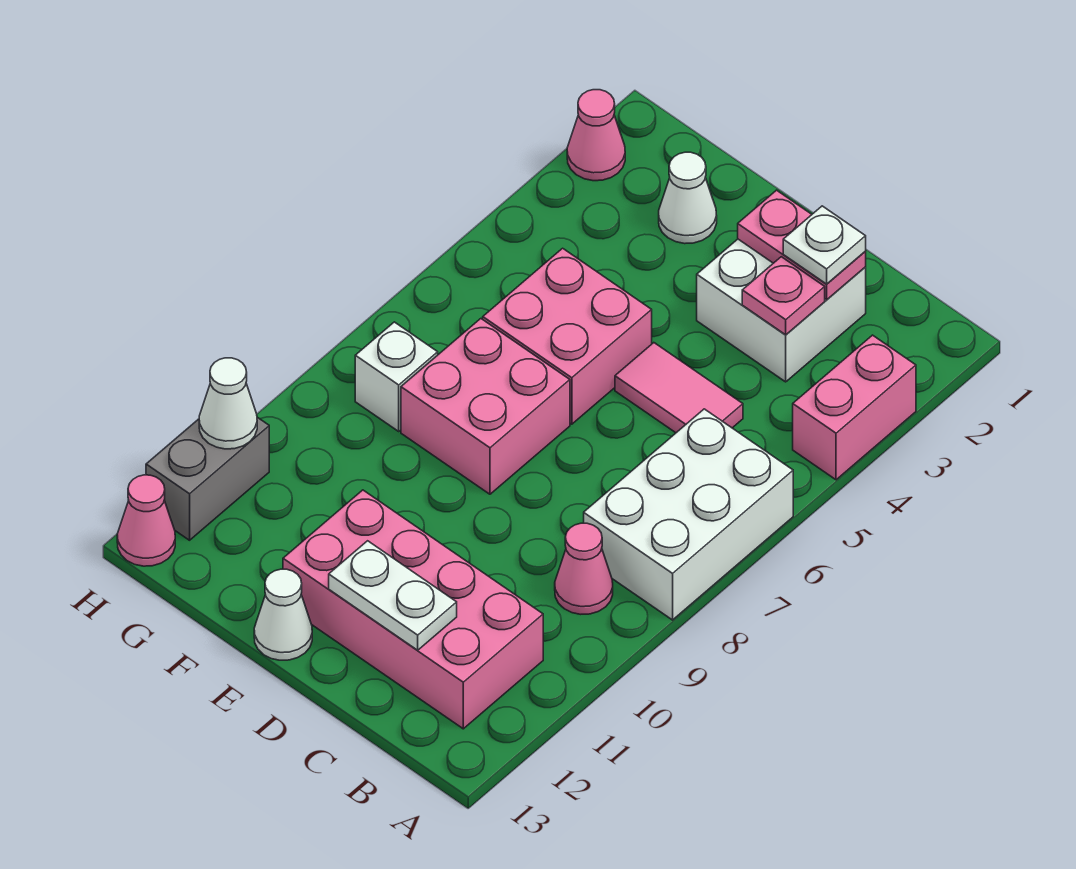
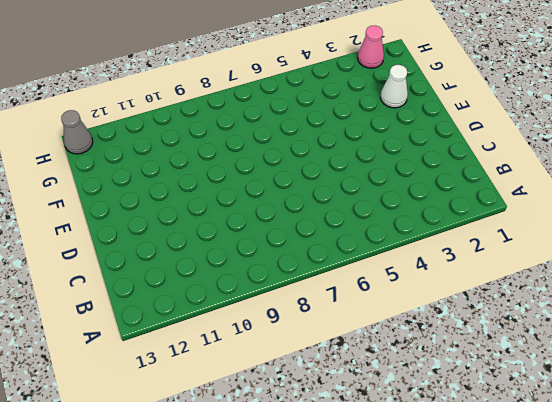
grey cone H13 level 1 -> pink cone H13 level 1
none -> pink brick A3:A4 level 1
none -> white brick A6:B8 level 1
none -> pink cone B9 level 1

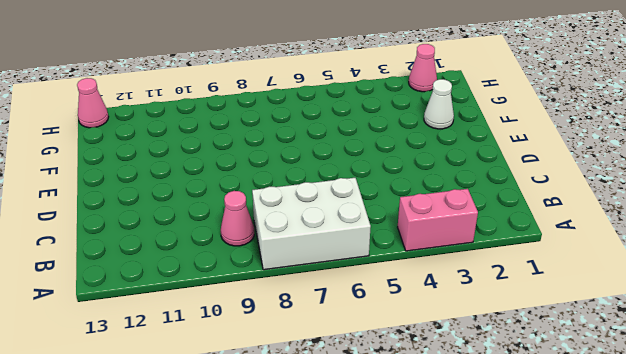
none -> pink brick B11:E12 level 1
none -> white brick C2:D3 level 1
none -> pink tile C5:D5 level 1

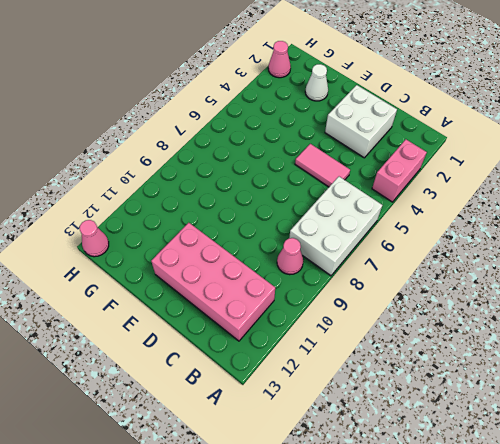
none -> pink brick E5:F6 level 1
none -> pink brick E7:F8 level 1
none -> white cone E13 level 1

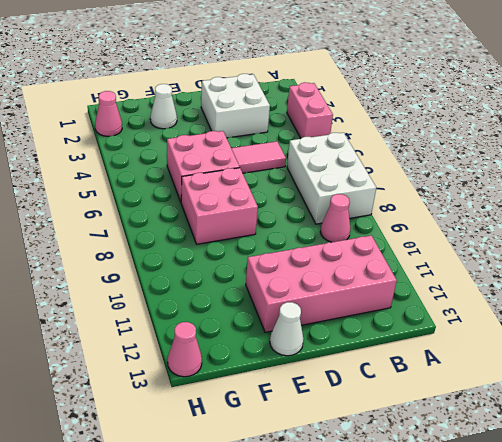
none -> white brick G8 level 1
none -> grey brick H11:H12 level 1
none -> pink plate C2:D2 level 2

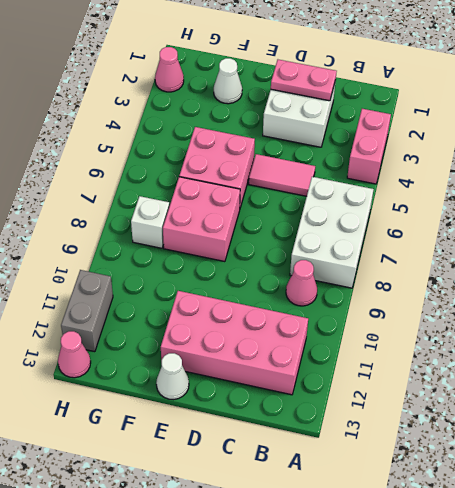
none -> pink plate C3 level 2
none -> white plate C12:D12 level 2
none -> white cone H11 level 2

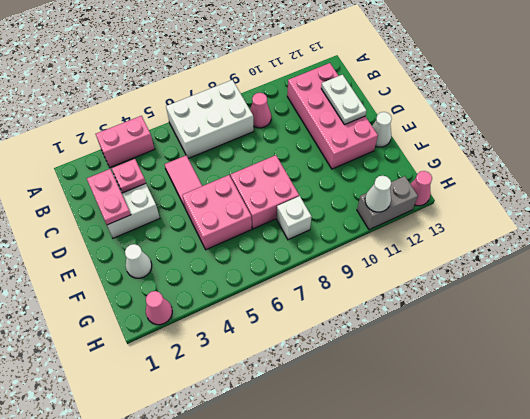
none -> white plate C2 level 3

